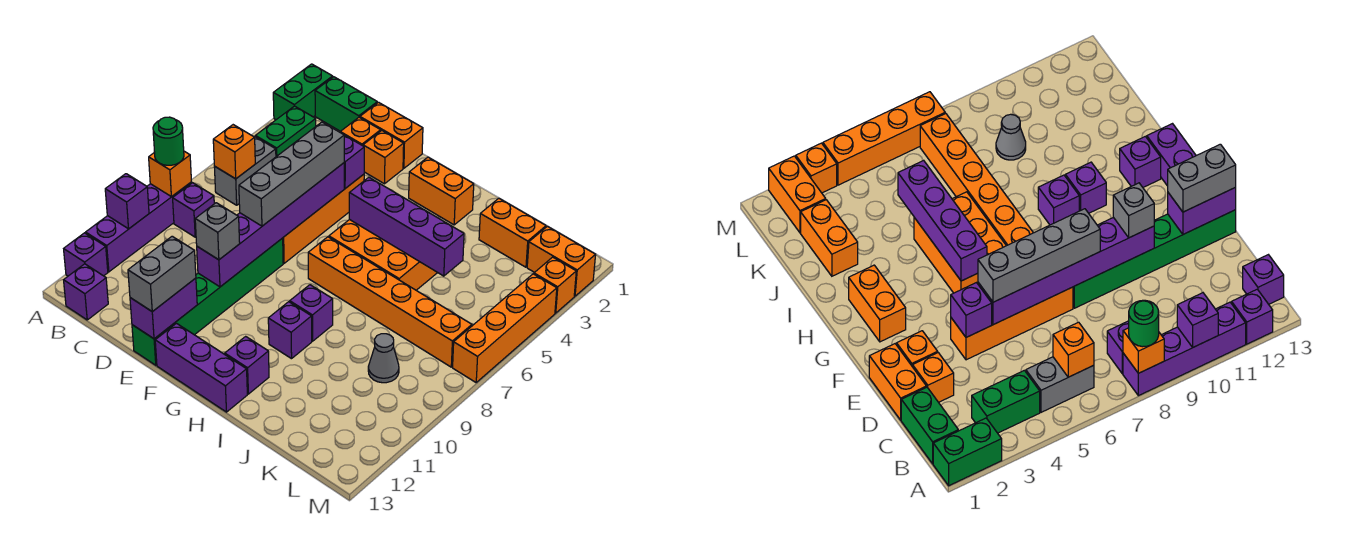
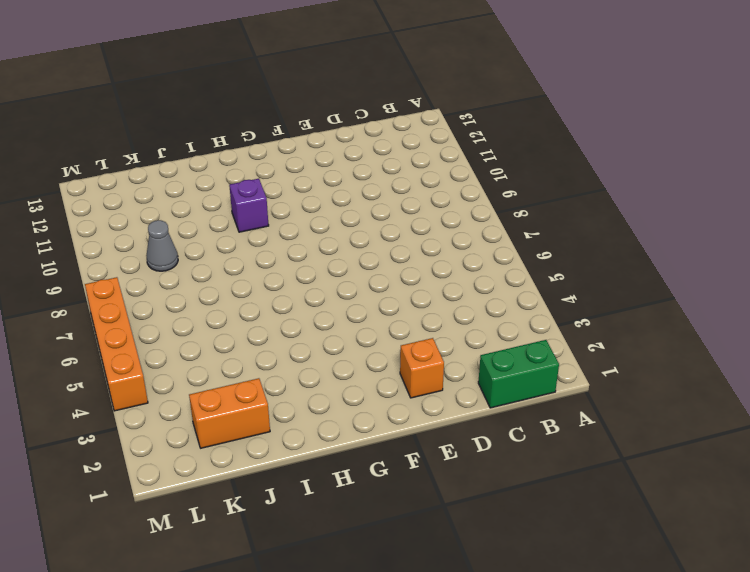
none -> green brick A1:A2 level 1
none -> purple brick A8:A11 level 1
none -> purple brick A12 level 1
none -> green brick B3:B4 level 1

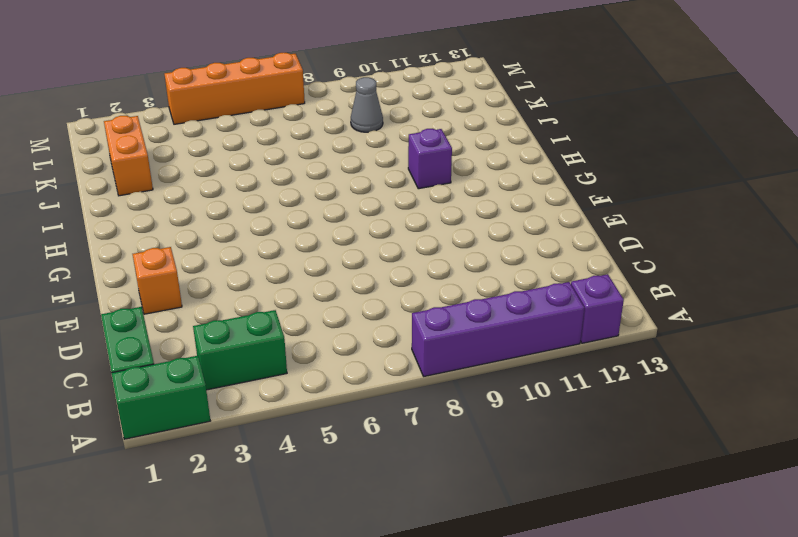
none -> grey brick B5:B6 level 1
none -> purple brick B8 level 1
none -> purple brick B13 level 1
none -> orange brick D1:E1 level 1

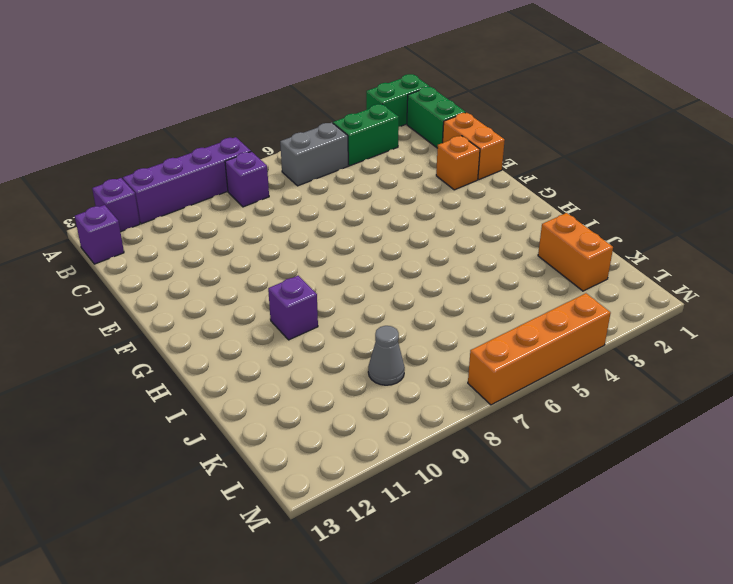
none -> orange brick D2 level 1
none -> orange brick E4:E7 level 1
none -> green brick E8:E13 level 1
none -> purple brick F13:H13 level 1

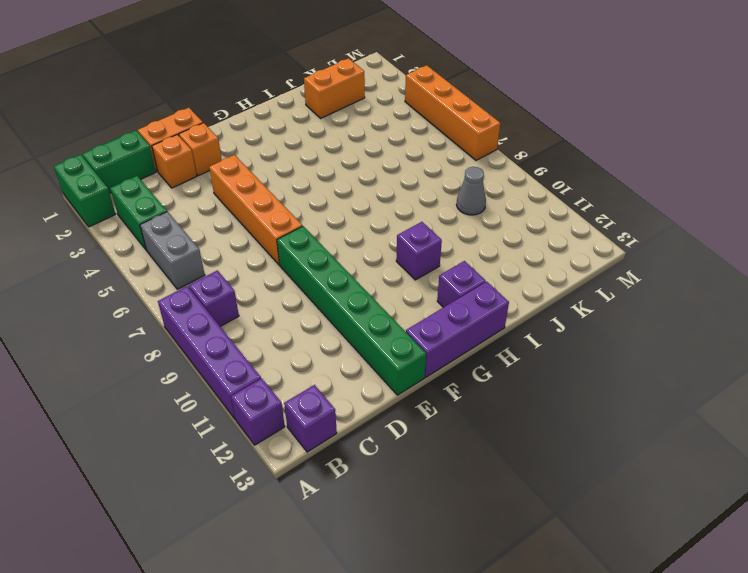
none -> orange brick G2:H2 level 1
none -> orange brick G5:I6 level 1
none -> orange brick G7:L7 level 1
none -> purple brick H9 level 1

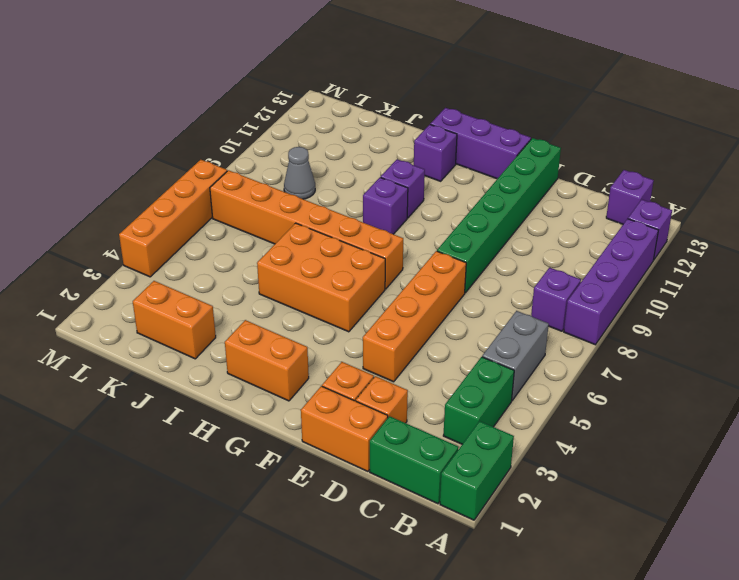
none -> orange brick L2:M2 level 1
none -> orange brick M3 level 1
none -> orange brick A8 level 2
none -> purple brick A10 level 2

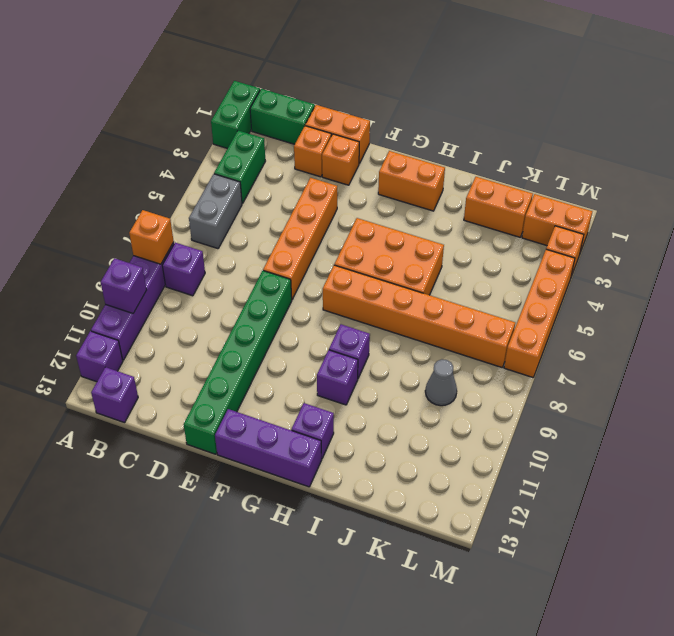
none -> orange brick B6 level 2
none -> purple brick E4 level 2
none -> purple brick E5:E10 level 2
none -> purple brick E12:E13 level 2

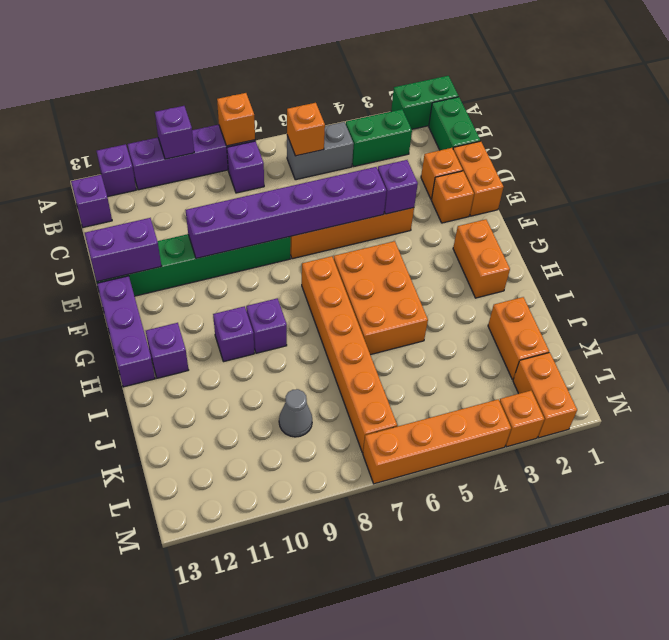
none -> purple brick G5:J5 level 2
none -> green round brick A8 level 3
none -> grey brick E5:E8 level 3
none -> grey brick E10 level 3

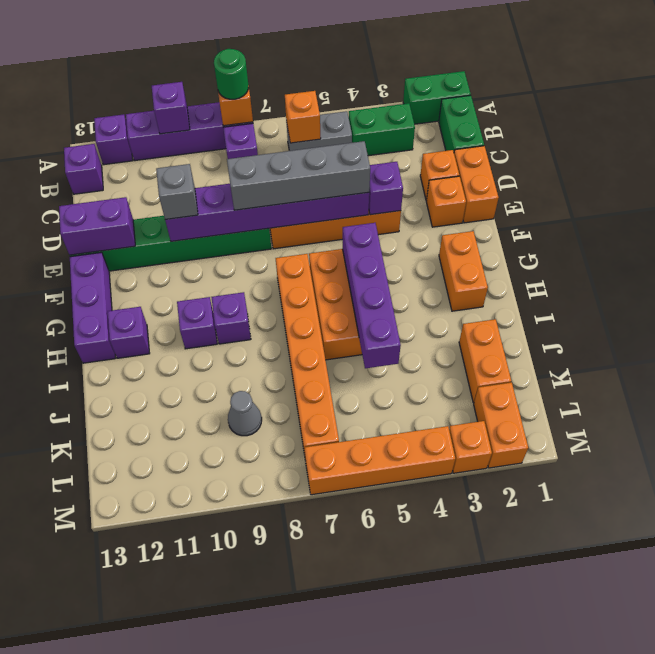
none -> grey brick E12:E13 level 3

